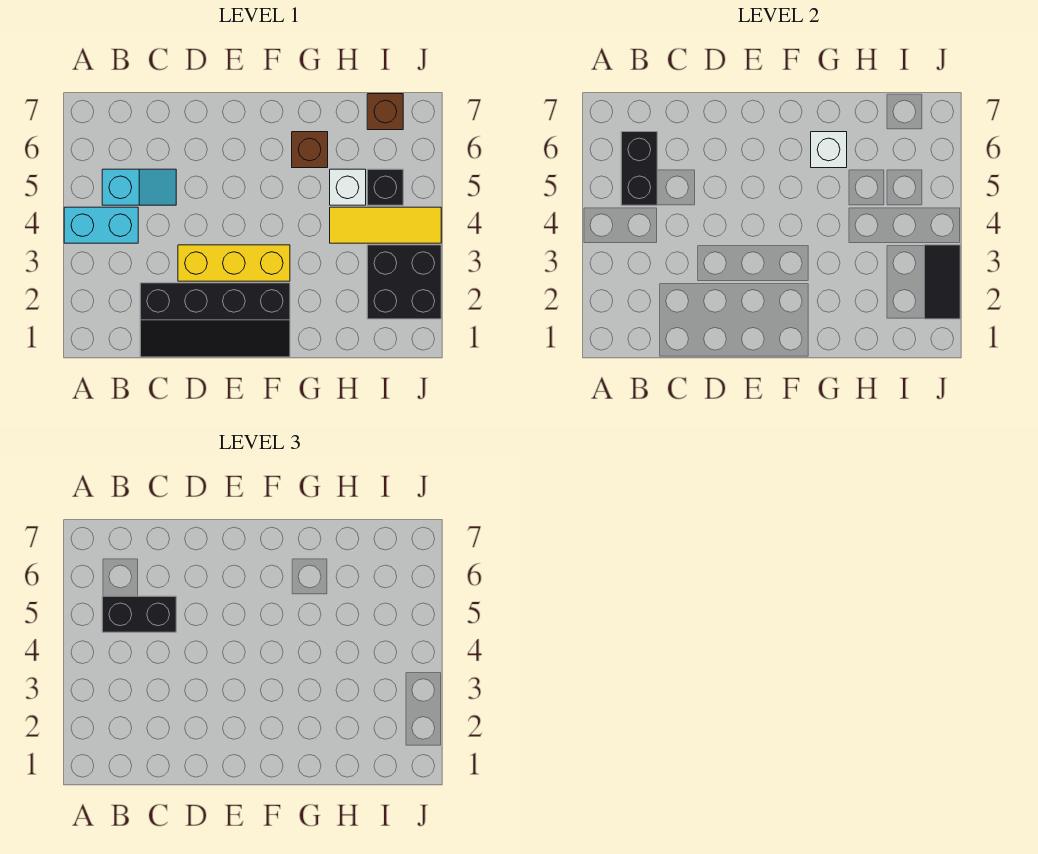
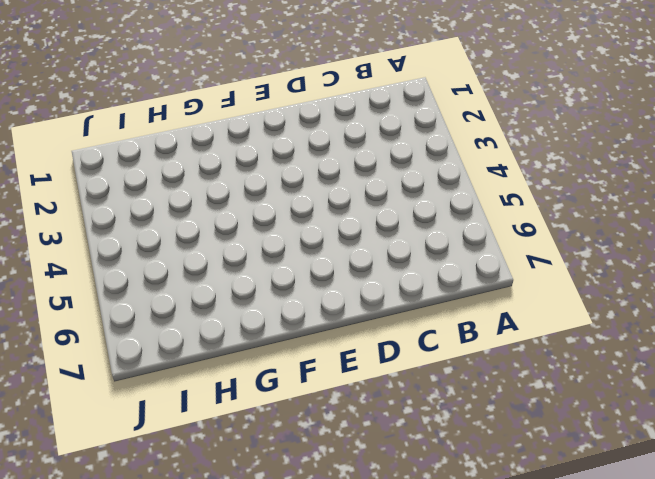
none -> cyan brick A4:B4 level 1
none -> cyan slope B5:C5 level 1 top B
none -> black slope C1:F2 level 1 top 2

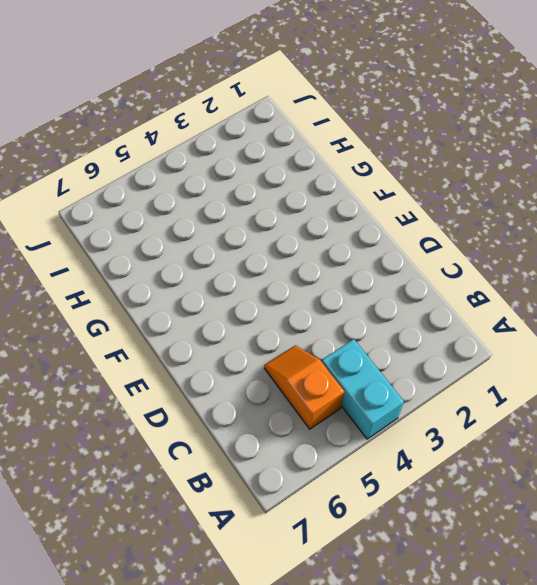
orange slope B5:C5 level 1 top B -> cyan slope B5:C5 level 1 top B
none -> black slope C1:F2 level 1 top 2
none -> yellow brick D3:F3 level 1
none -> brown brick G6 level 1

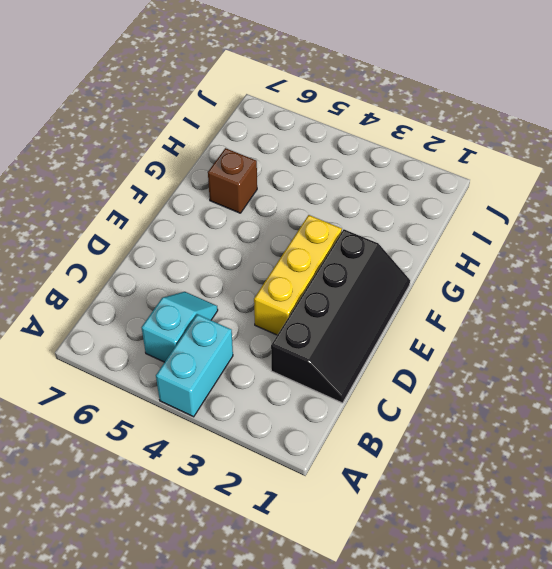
none -> yellow tile H4:J4 level 1
none -> white brick H5 level 1
none -> black brick I2:J3 level 1

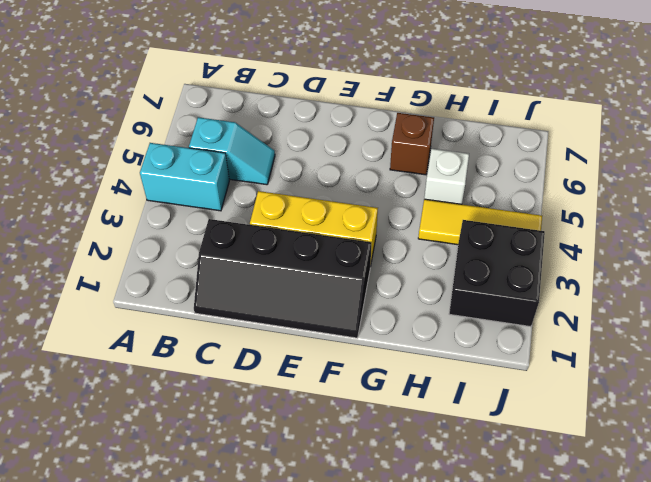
none -> black brick I5 level 1
none -> brown brick I7 level 1
none -> black brick B5:B6 level 2

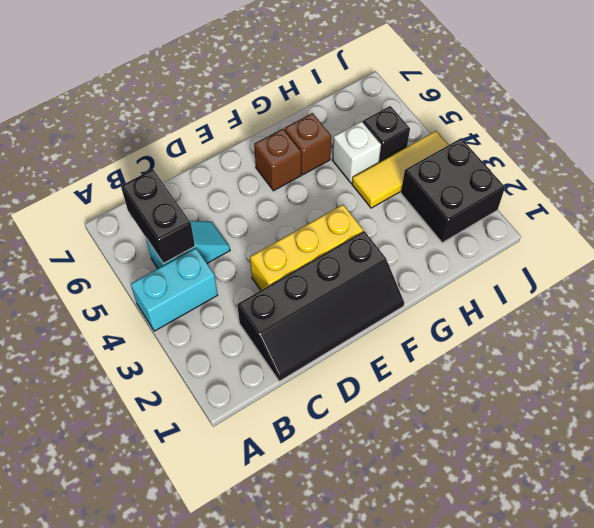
brown brick F6 level 1 -> brown brick I7 level 1
none -> white brick G6 level 2
none -> black tile J2:J3 level 2
none -> black brick B5:C5 level 3

